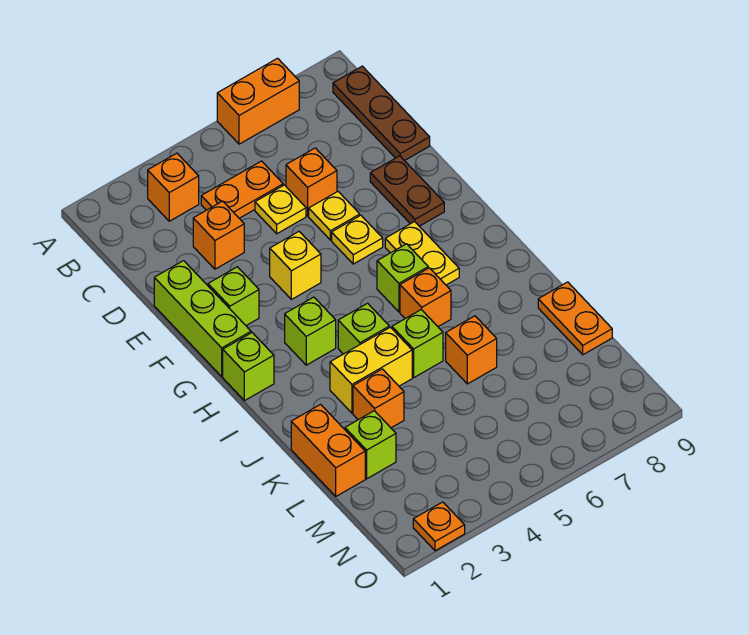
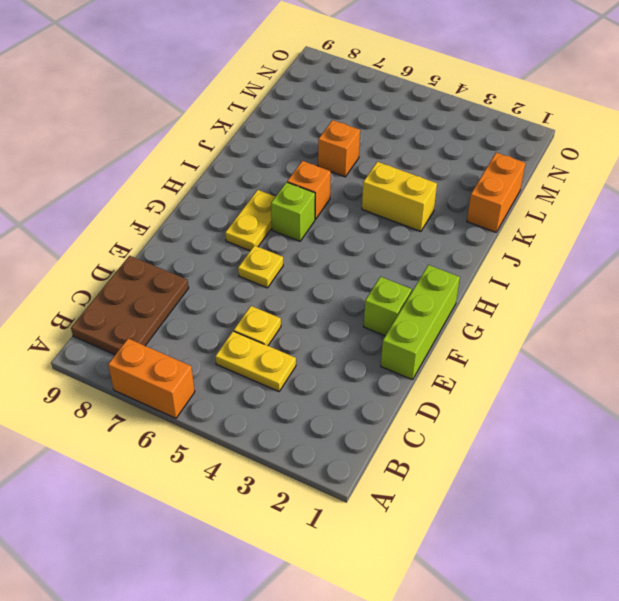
brown plate B8:D9 level 1 -> brown plate B9:D9 level 1
yellow plate C4:C5 level 1 -> orange plate C4:C5 level 1
none -> orange brick B3 level 1
none -> orange brick D3 level 1
none -> orange brick D6 level 1

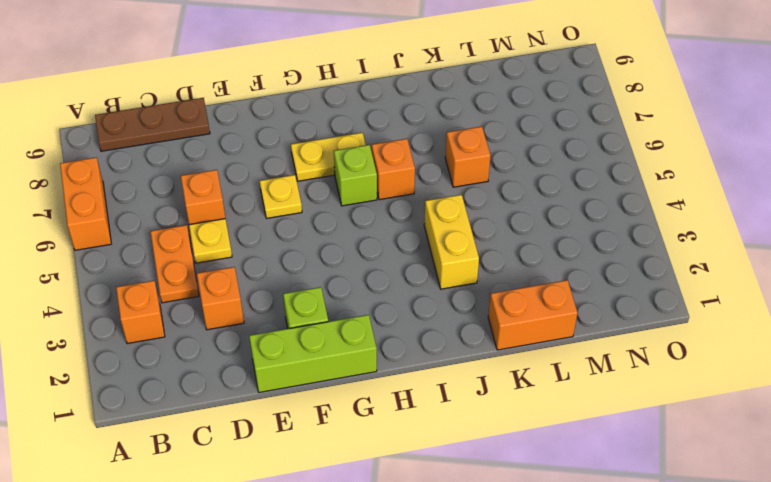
none -> yellow plate E6 level 1
none -> brown plate E8:F8 level 1
none -> yellow brick F4 level 1

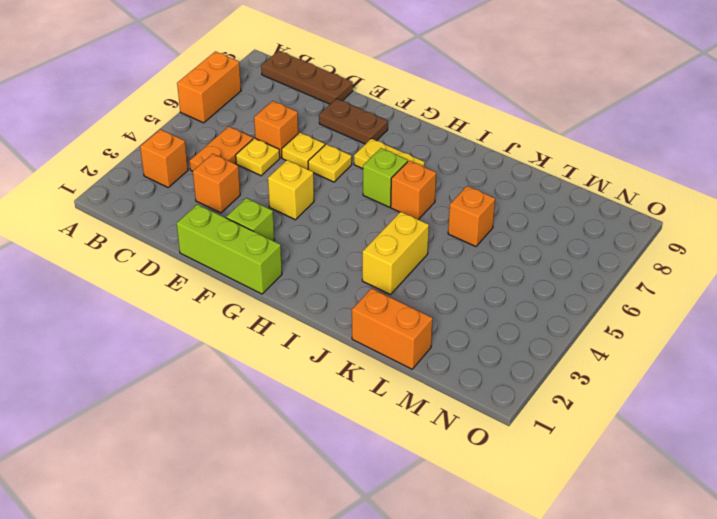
none -> lime brick H1 level 1
none -> lime brick H3 level 1
none -> lime brick I4 level 1

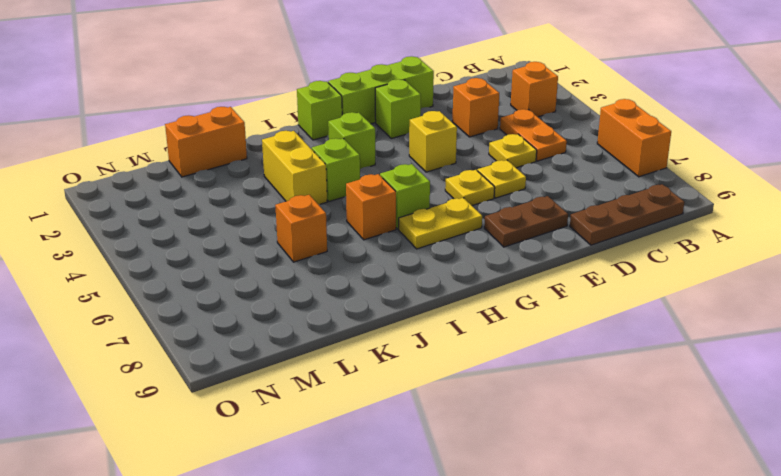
none -> orange brick D6 level 1
none -> lime brick J5 level 1
none -> orange brick K3 level 1

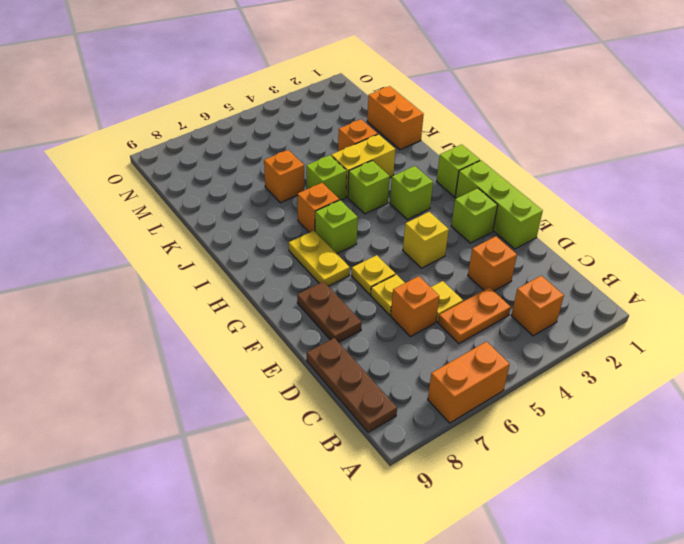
none -> orange plate K9:L9 level 1
none -> lime brick L2 level 1
none -> orange plate O2 level 1

